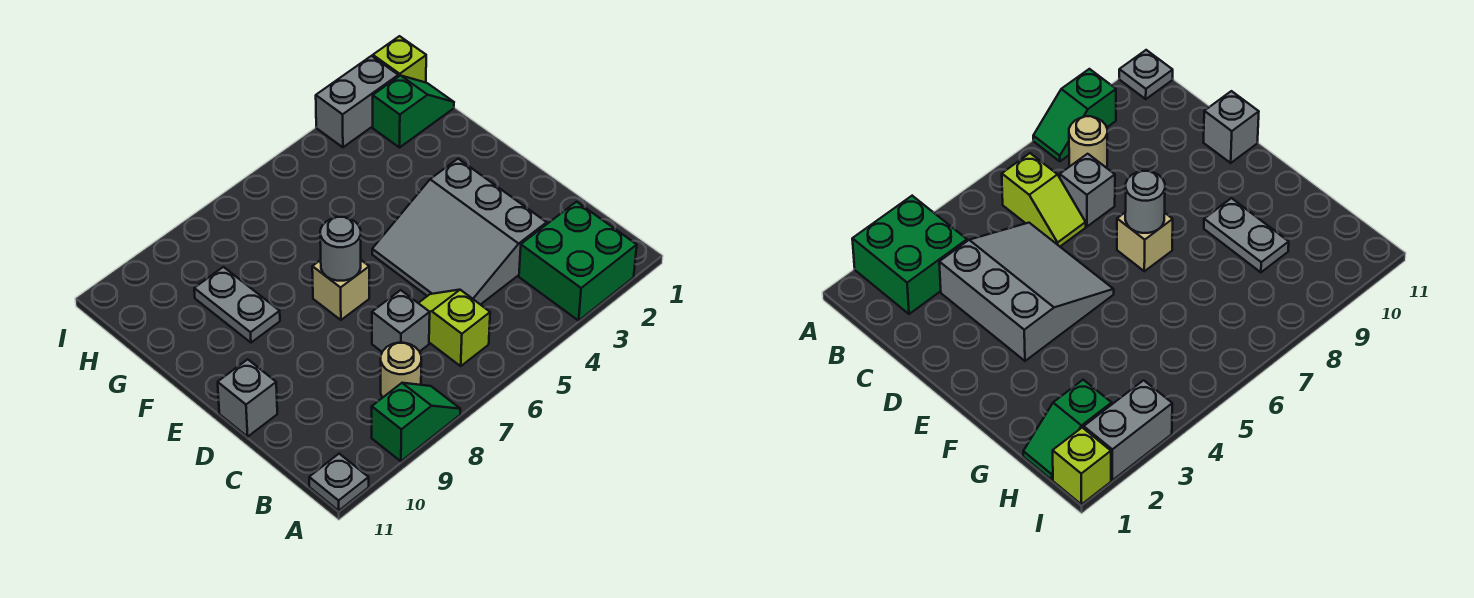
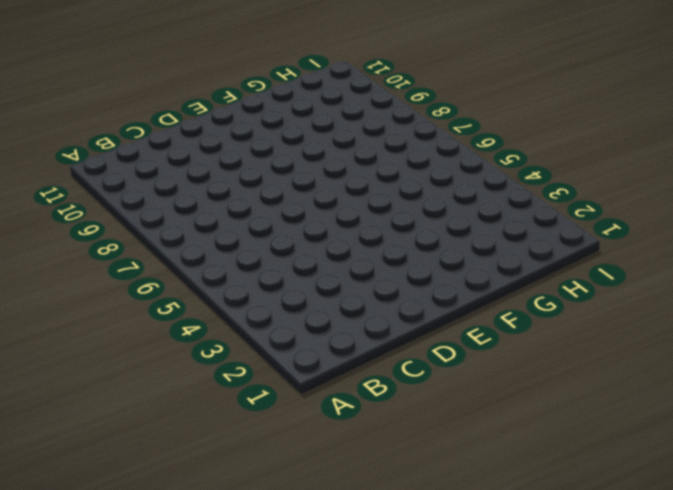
none -> green brick A2:B3 level 1
none -> green slope A8:A9 level 1 top 9
none -> grey plate A11 level 1

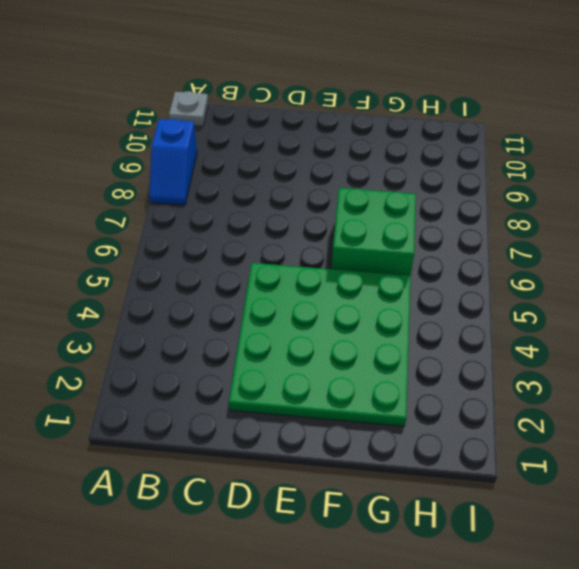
blue slope A8:A9 level 1 top 9 -> green slope A8:A9 level 1 top 9
green plate D2:G5 level 1 -> grey slope C3:E5 level 1 top 3
green brick F6:G7 level 1 -> green brick A2:B3 level 1
none -> lime slope B6:C6 level 1 top B
none -> tan round brick B8 level 1
none -> grey brick C7 level 1

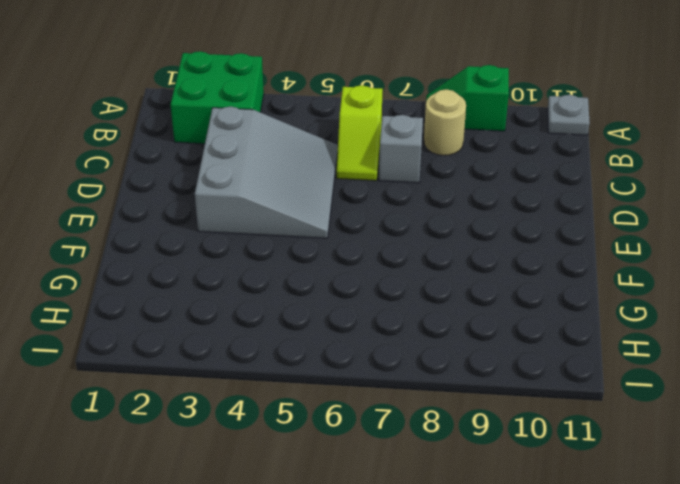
none -> grey brick D11 level 1
none -> tan brick E7 level 1
none -> grey plate F9:G9 level 1

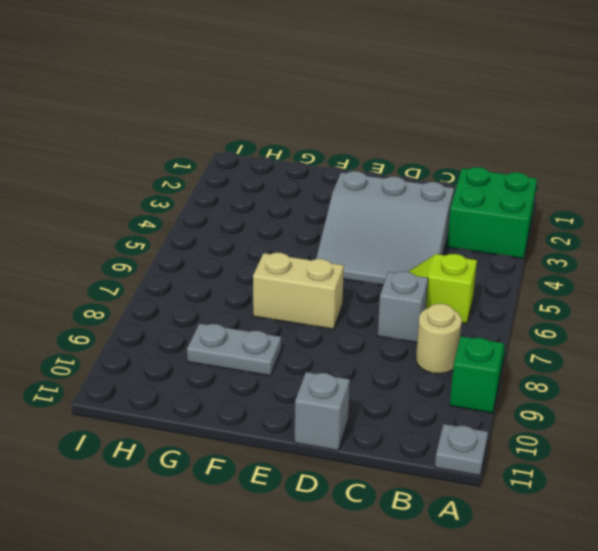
tan brick E7:F7 level 1 -> tan brick E7 level 1
none -> green slope H1:H2 level 1 top 2
none -> lime brick I1 level 1
none -> grey brick I2:I3 level 1

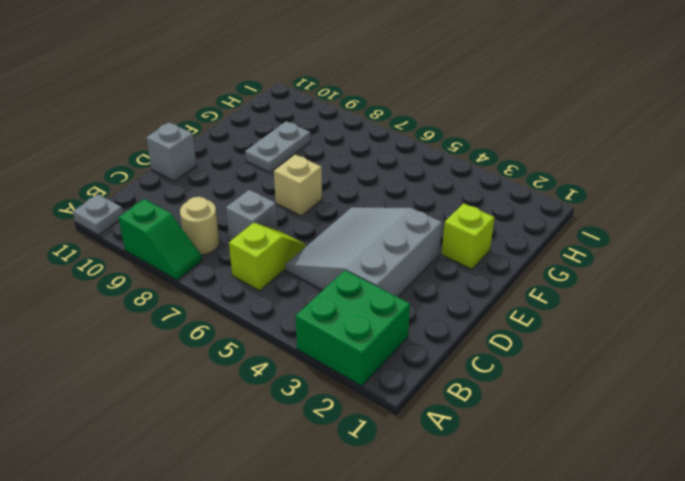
lime brick F2 level 1 -> lime brick I1 level 1
none -> green slope H1:H2 level 1 top 2
none -> grey brick I2:I3 level 1
none -> grey round brick E7 level 2

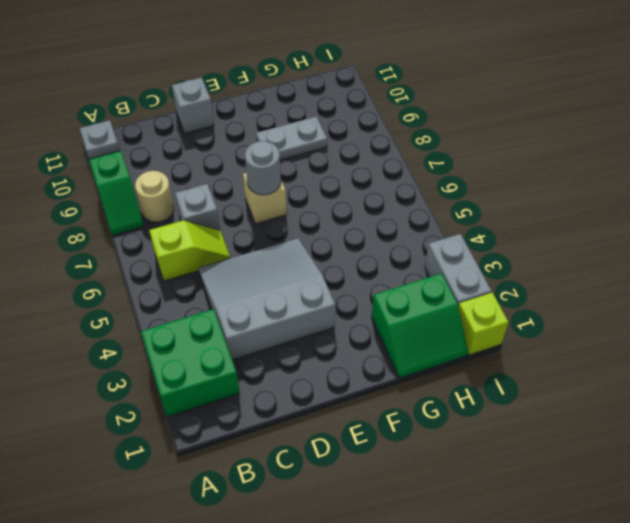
green slope G1:H2 level 1 top 2 -> green slope H1:H2 level 1 top 2

